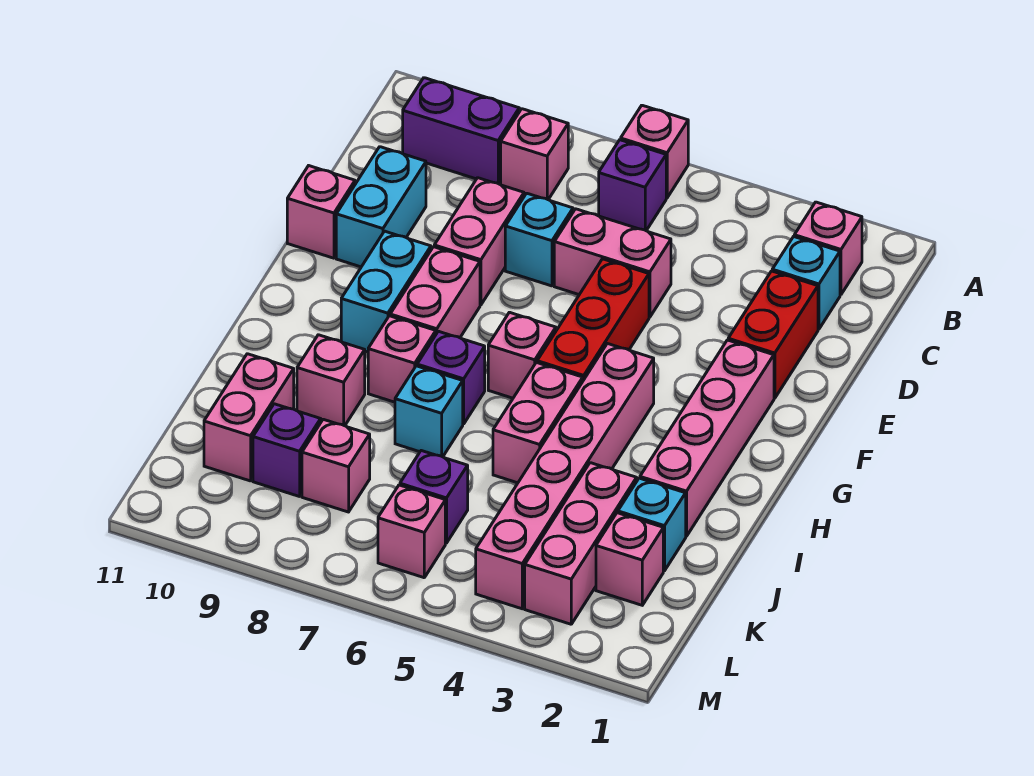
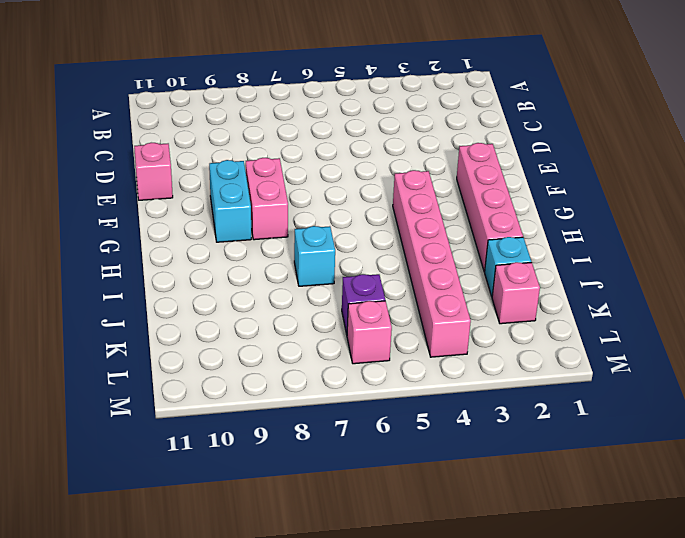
none -> pink brick A6 level 1
none -> pink brick B2 level 1
none -> purple brick B6 level 1
none -> pink brick B8 level 1

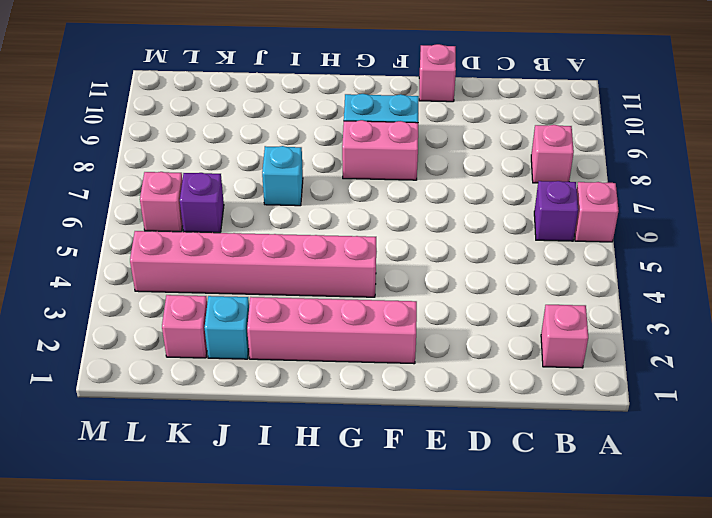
none -> purple brick B9:B10 level 1
none -> cyan brick C2 level 1
none -> red brick D2:E2 level 1
none -> pink brick D5:D6 level 1

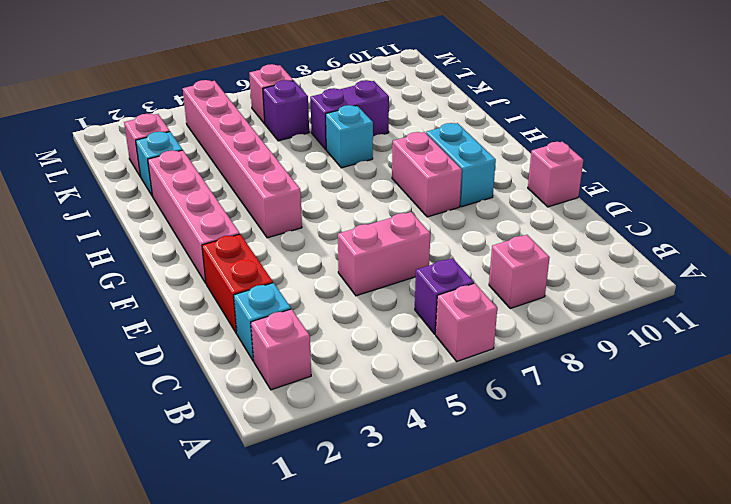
purple brick J7:J8 level 1 -> purple brick B9:B10 level 1
none -> cyan brick D7 level 1
none -> pink brick D8:E8 level 1
none -> cyan brick D10:E10 level 1
none -> red brick E5:G5 level 1

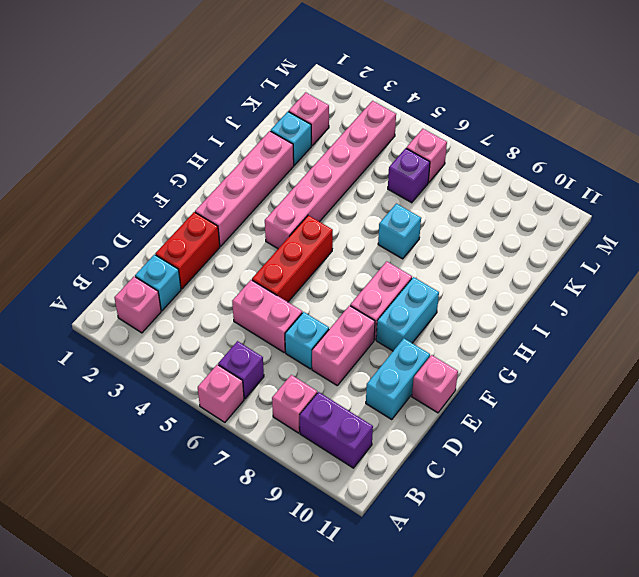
none -> pink brick G6 level 1
none -> pink brick H5:I5 level 1
none -> purple brick H7 level 1
none -> pink brick H8 level 1

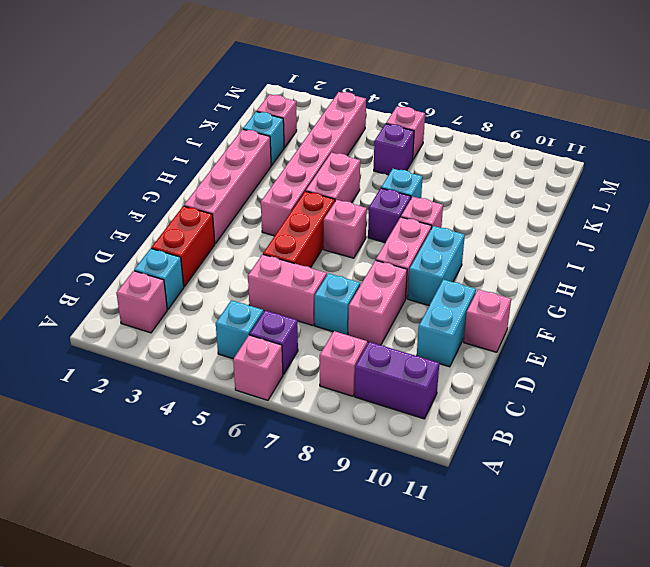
cyan brick B5 level 1 -> none
none -> pink brick I9 level 1
none -> pink brick J3:L3 level 1
none -> pink brick J10:K10 level 1
none -> pink brick K8 level 1

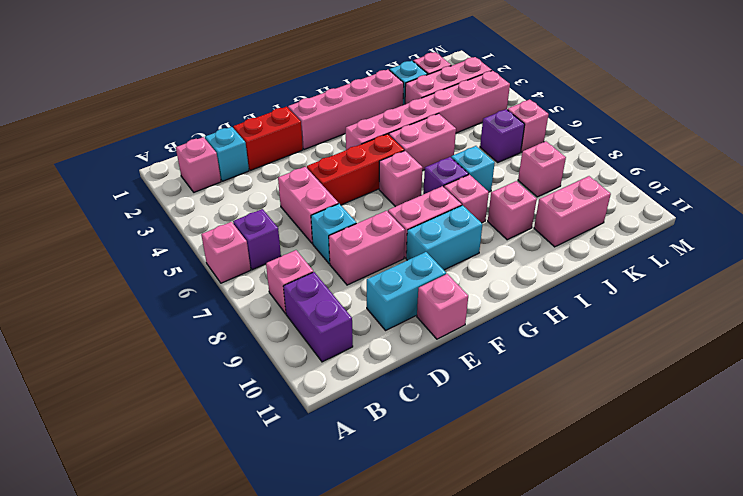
none -> purple brick K9 level 1

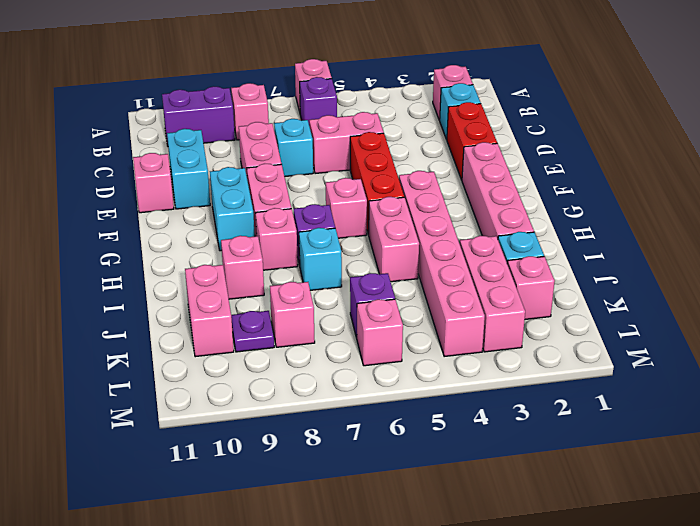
purple plate K9 level 1 -> purple brick K9 level 1

